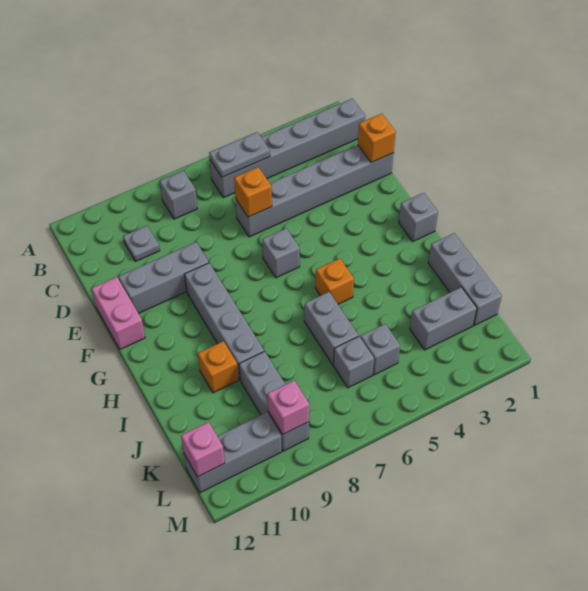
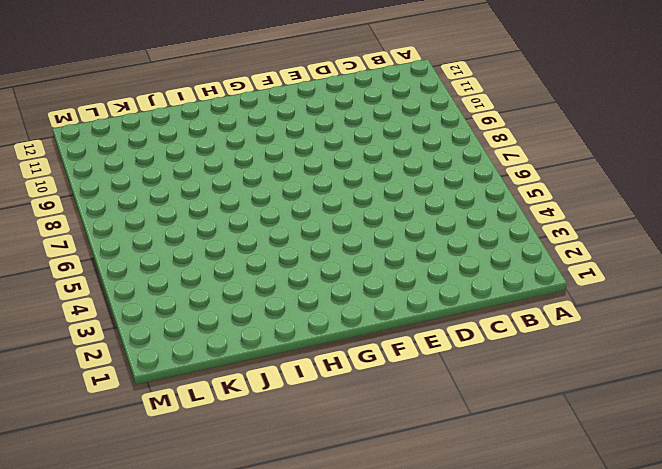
none -> grey brick B1:B6 level 1
none -> grey brick B8 level 1
none -> grey plate C10 level 1

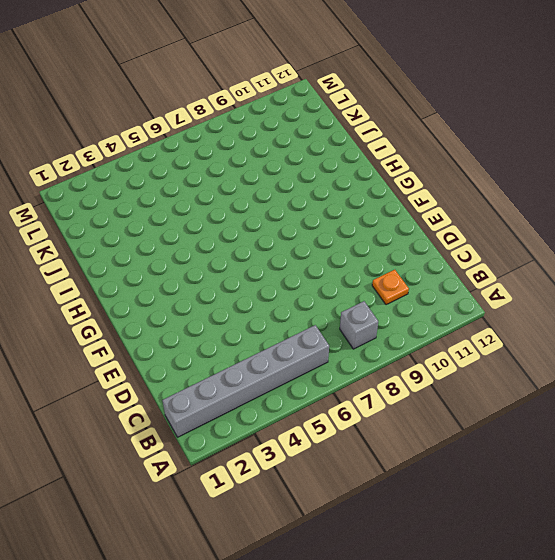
orange plate C10 level 1 -> grey plate C10 level 1
none -> grey brick D1:D6 level 1
none -> grey brick E9:E11 level 1
none -> pink brick E12:F12 level 1

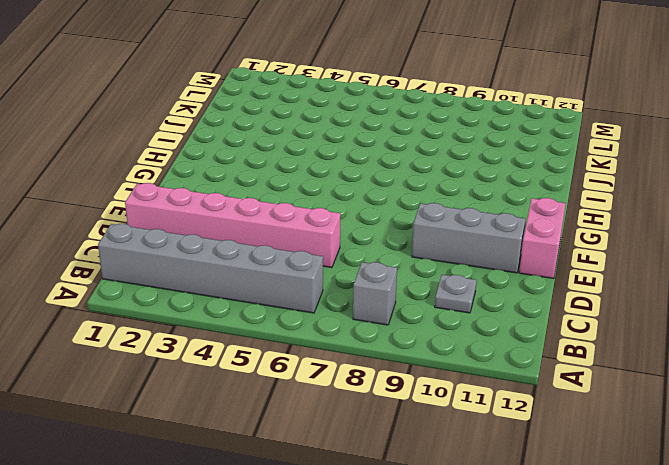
pink brick D1:D6 level 1 -> grey brick D1:D6 level 1
none -> grey brick F6 level 1
none -> grey brick F9:I9 level 1
none -> grey brick G1 level 1

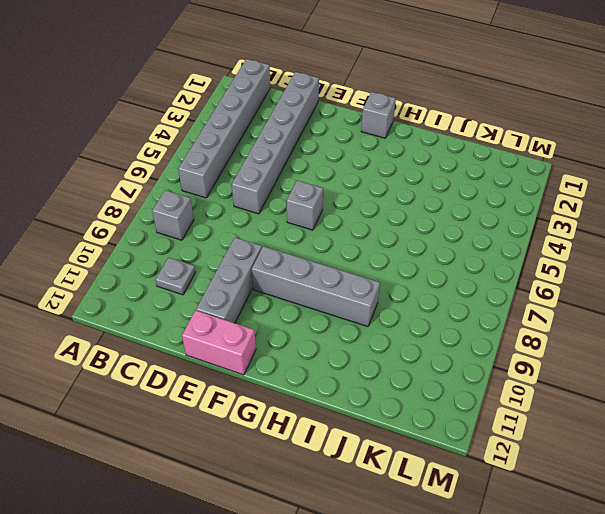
none -> orange brick H5 level 1
none -> grey brick I1:K1 level 1
none -> grey brick I6:J6 level 1

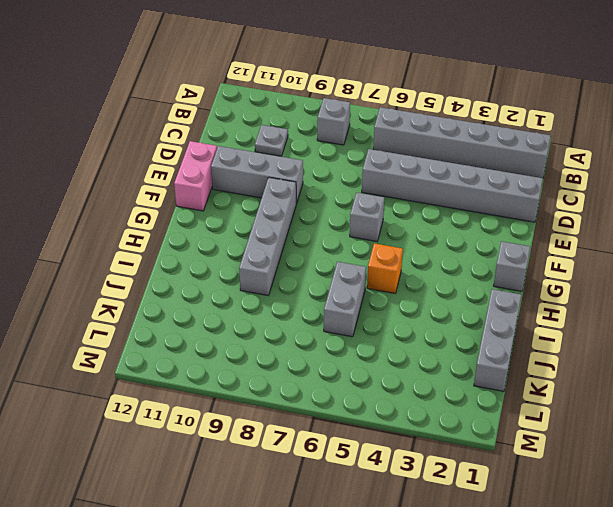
none -> orange brick I10 level 1
none -> grey brick J9:L9 level 1
none -> grey brick K2:K3 level 1

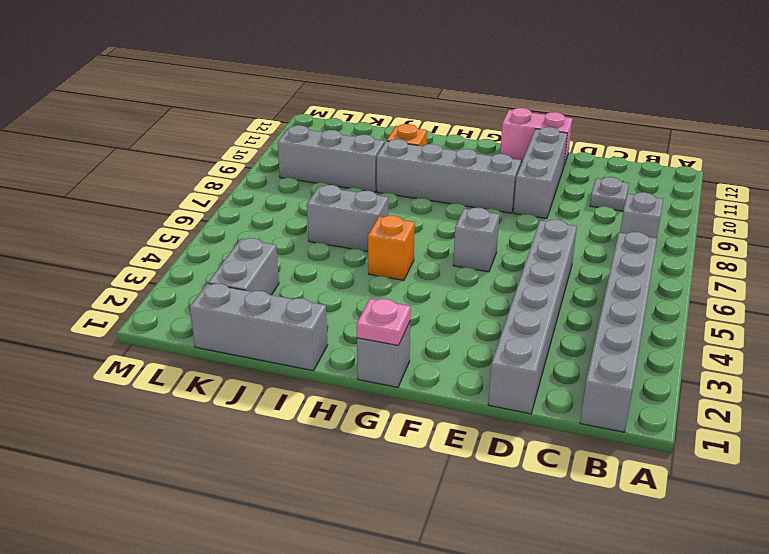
pink plate G1 level 2 -> none
none -> grey brick K5 level 1
none -> grey brick K6 level 1
none -> grey brick L10:L12 level 1

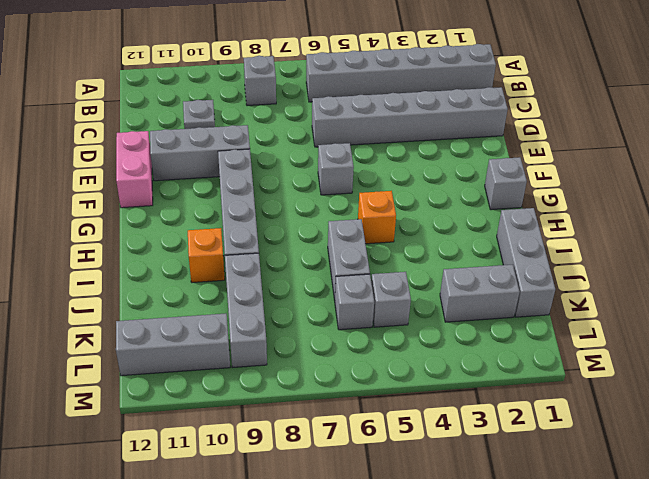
none -> grey plate B5:B6 level 2
none -> orange brick D1 level 2
none -> orange brick D6 level 2

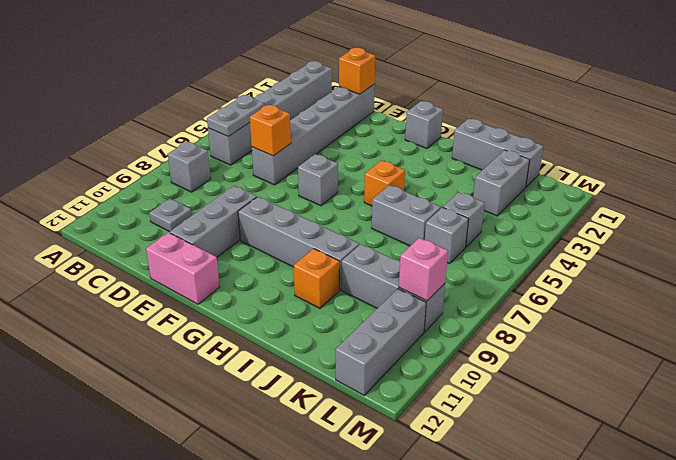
none -> pink brick L12 level 2

